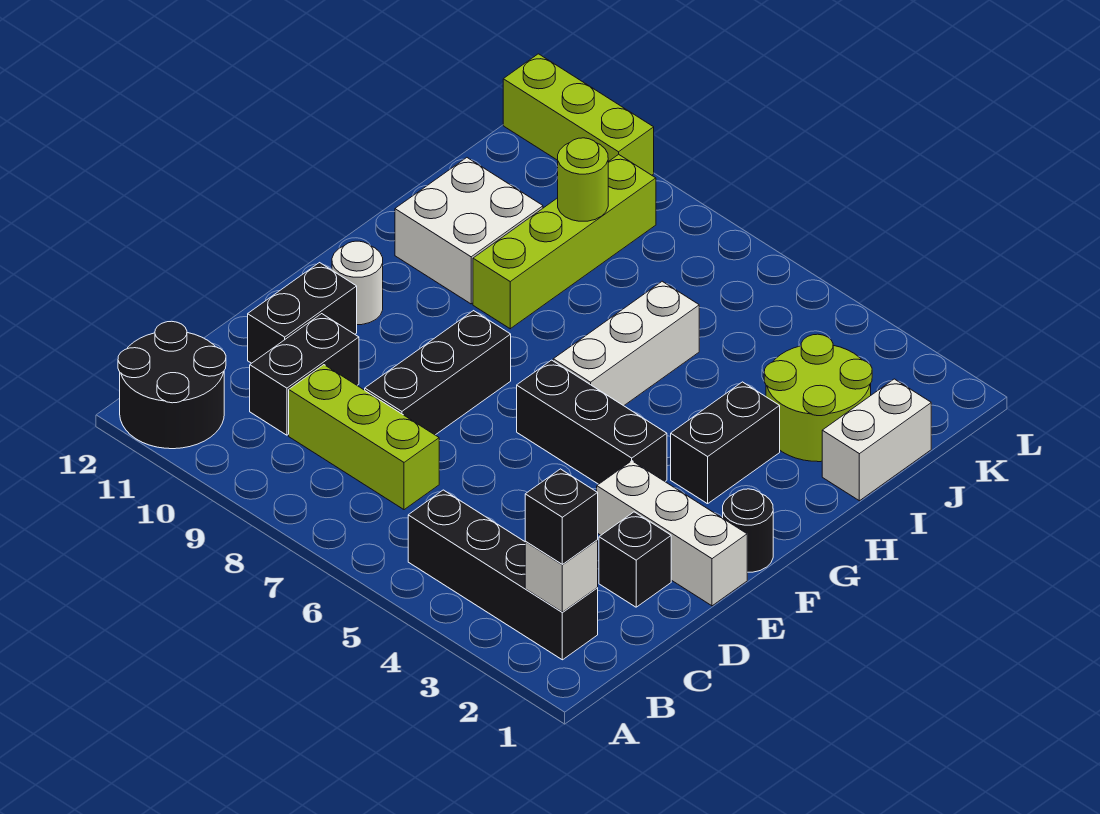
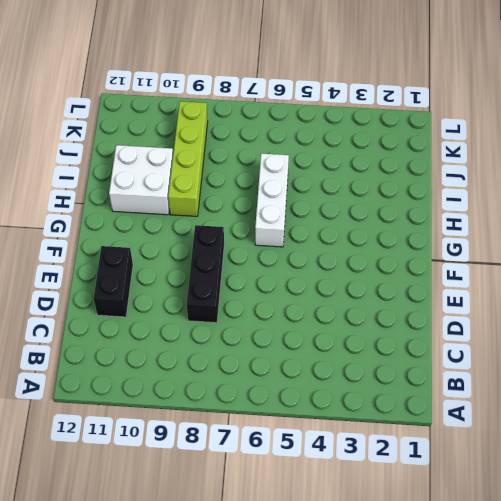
none -> black round brick A11:B12 level 1
none -> black brick B2:B5 level 1
none -> lime brick C7:C9 level 1

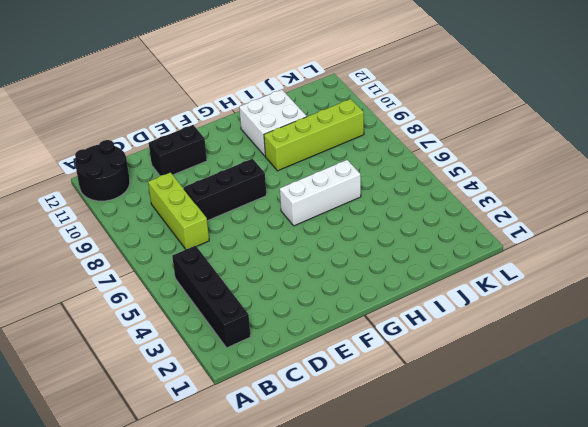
none -> black brick C10:D10 level 1
none -> black brick D2 level 1
none -> white brick E1:E3 level 1

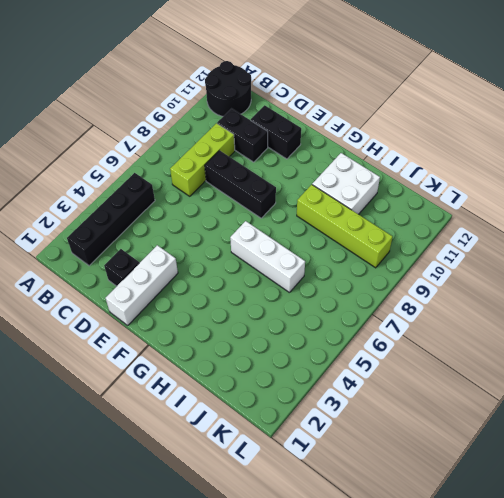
none -> black round brick F1 level 1
none -> black brick F4:F6 level 1
none -> white round brick F11 level 1

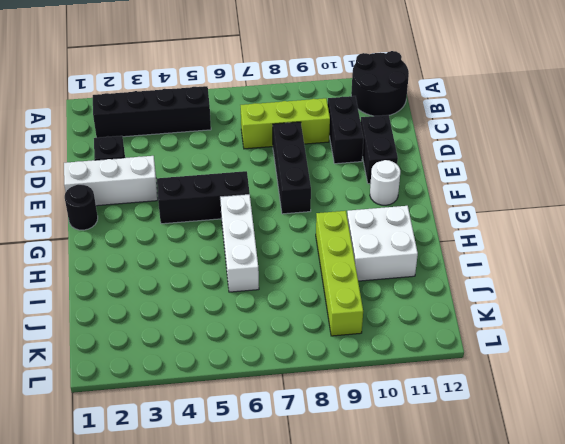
none -> black brick G3:H3 level 1
none -> white brick I1:J1 level 1
none -> lime round brick I2:J3 level 1

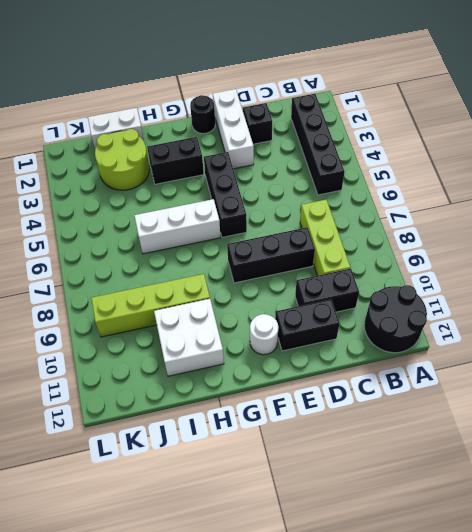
none -> lime brick L10:L12 level 1
none -> white brick B2 level 2
none -> lime round brick J9 level 2

